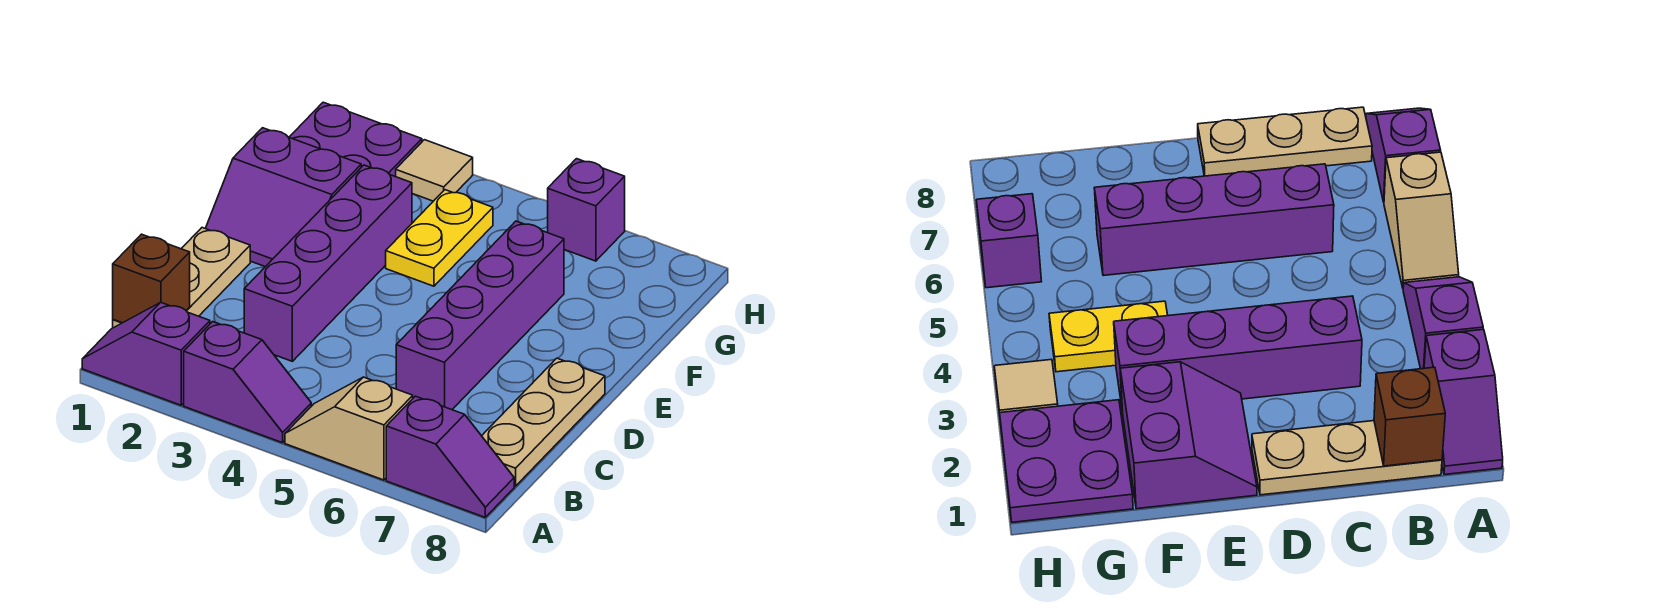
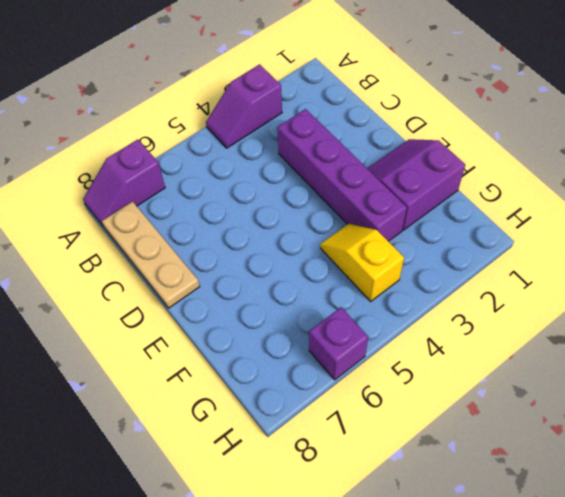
yellow slope F4:G4 level 1 top G -> yellow plate F4:G4 level 1
none -> purple slope A1:A2 level 1 top 2
none -> tan slope A5:A6 level 1 top 6
none -> tan plate B1:D1 level 1

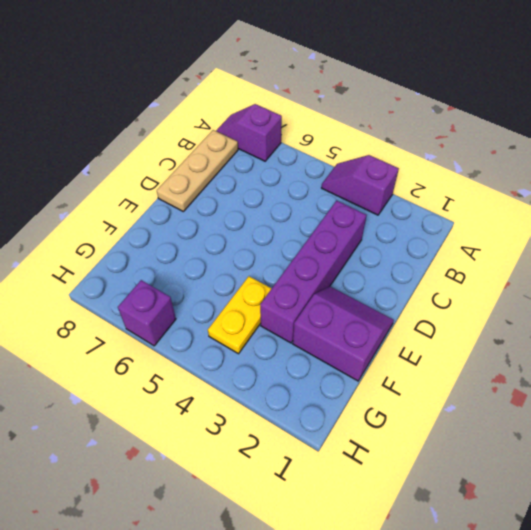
none -> purple slope A1:A2 level 1 top 2
none -> tan slope A5:A6 level 1 top 6
none -> tan plate B1:D1 level 1

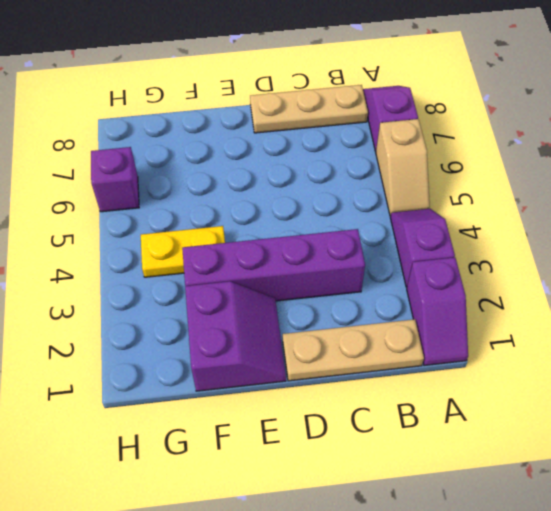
none -> purple brick C6:F6 level 1
none -> purple plate G1:H2 level 1
none -> tan tile H3 level 1

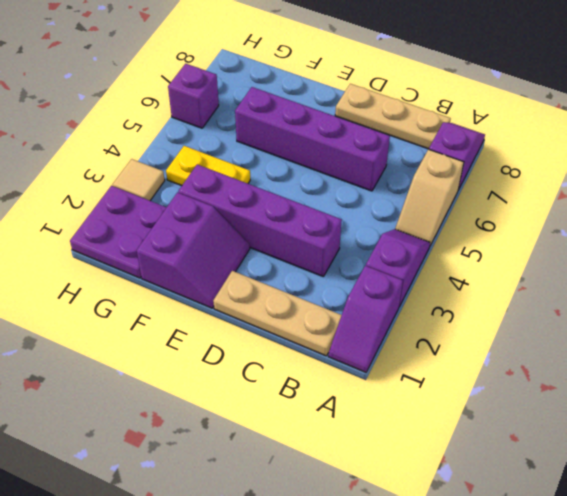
none -> brown brick B1 level 2

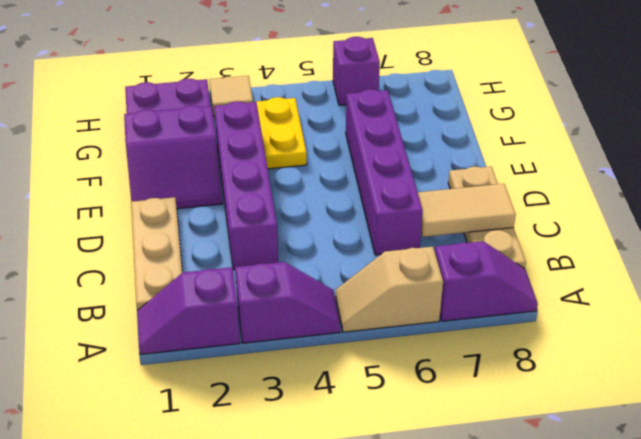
tan tile C7:C8 level 2 -> none
none -> brown brick B1 level 2

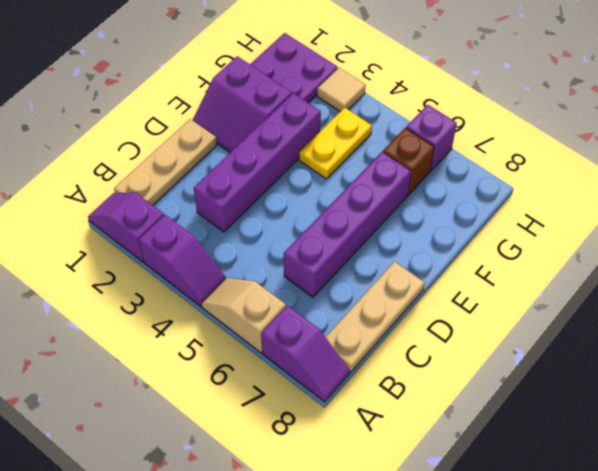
brown brick G6 level 1 -> brown brick B1 level 2

